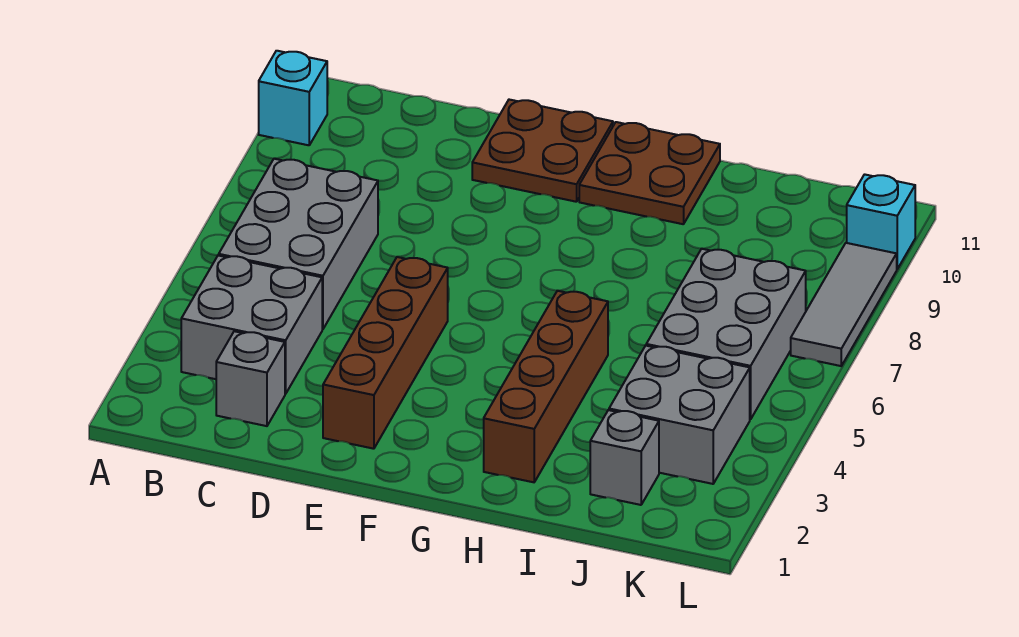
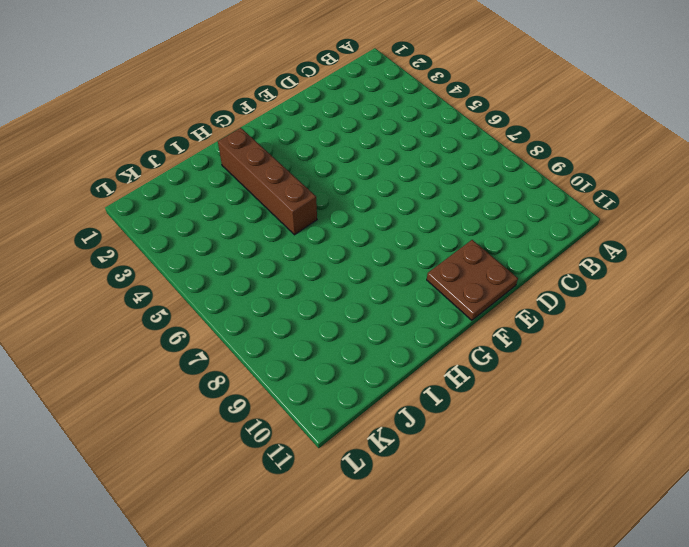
none -> cyan brick A10 level 1
none -> grey brick B3:C4 level 1
none -> grey brick B5:C7 level 1

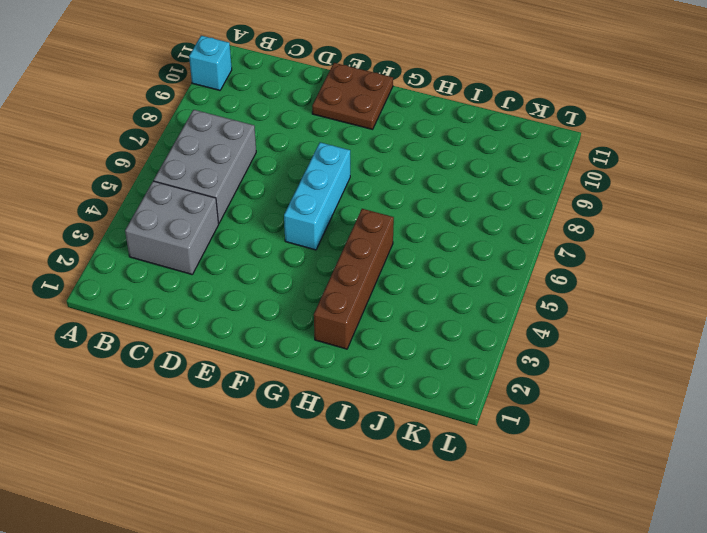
cyan brick F5:F7 level 1 -> none
none -> grey brick C2 level 1
none -> brown brick E2:E5 level 1
none -> brown plate G10:H11 level 1

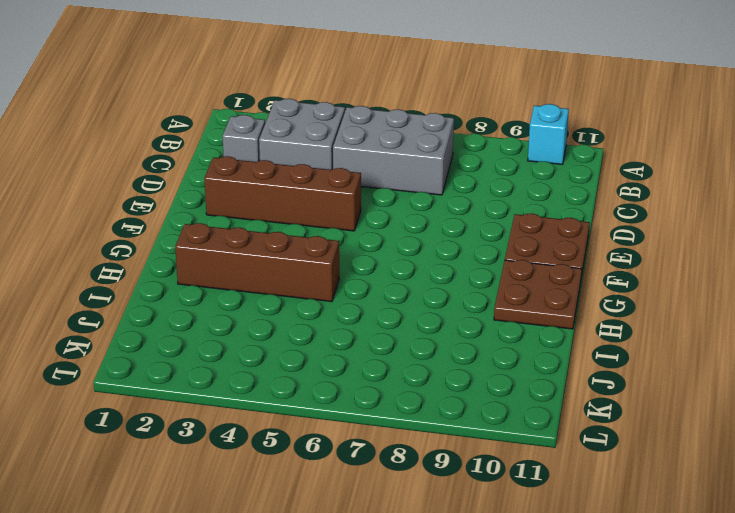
none -> grey brick J2 level 1
none -> grey brick J3:K4 level 1
none -> grey brick J5:K7 level 1

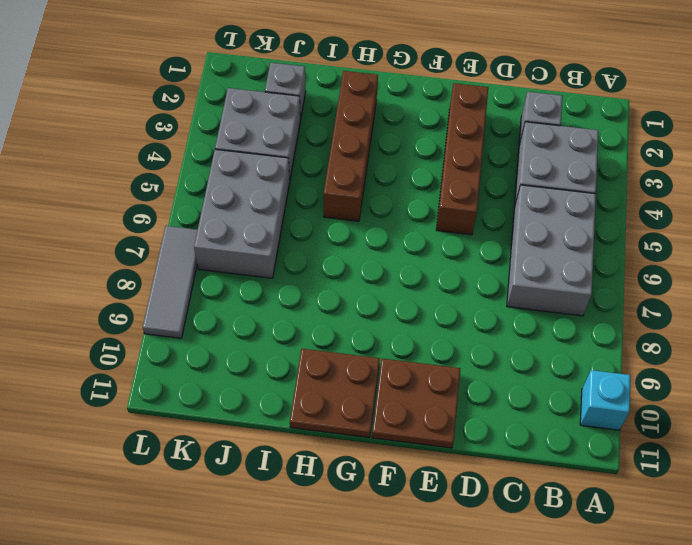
none -> cyan brick L10 level 1

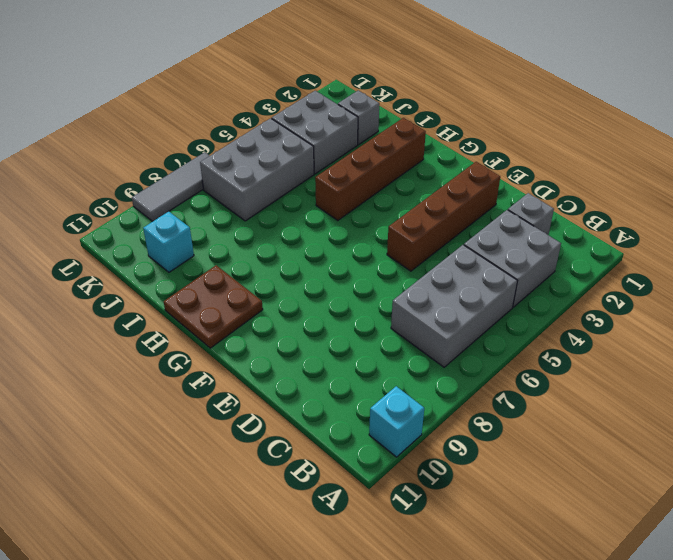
cyan brick J10 level 1 -> cyan brick L10 level 1
none -> brown plate E10:F11 level 1

